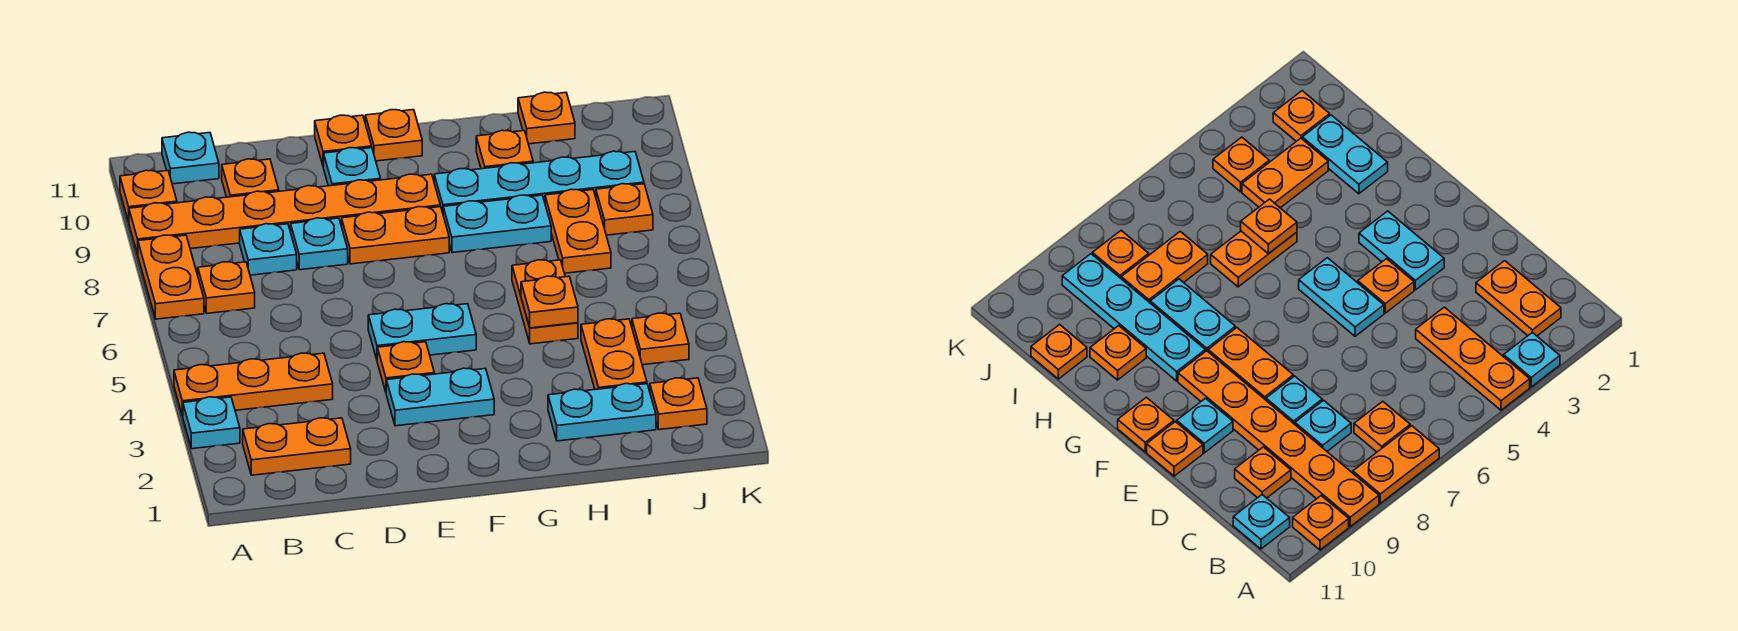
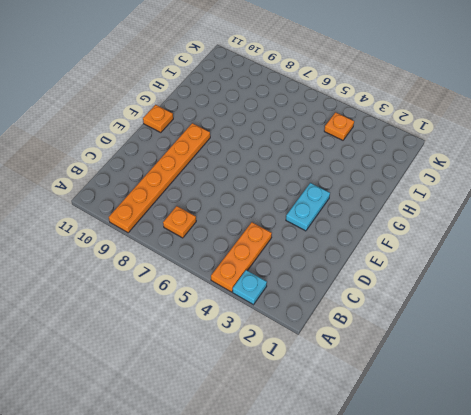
none -> orange plate A7:A8 level 1
none -> orange plate A10 level 1
none -> orange plate B2:C2 level 1
none -> cyan plate B11 level 1

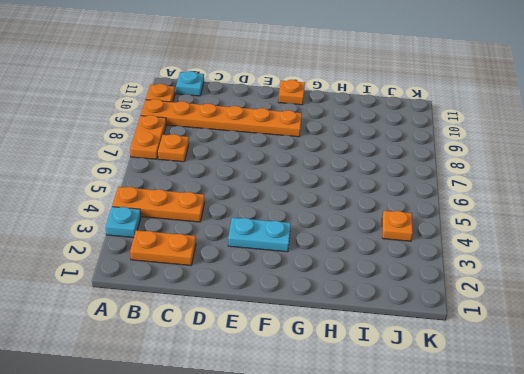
none -> cyan plate C8 level 1
none -> orange plate C10 level 1
none -> cyan plate D8 level 1
none -> orange plate E4 level 1

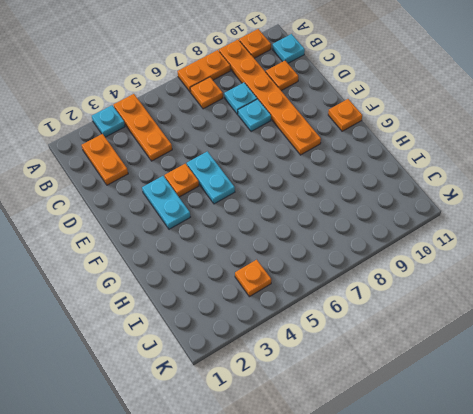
none -> orange plate E8:F8 level 1
none -> cyan plate E10 level 1
none -> orange plate E11 level 1
none -> cyan plate G8:H8 level 1

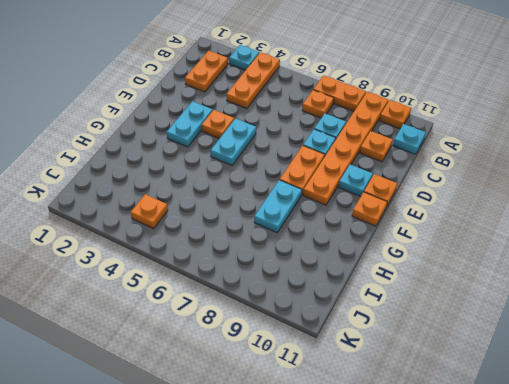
none -> cyan plate G9:J9 level 1
none -> cyan plate H2:I2 level 1
none -> orange plate H5:H6 level 1
none -> orange plate H10 level 1

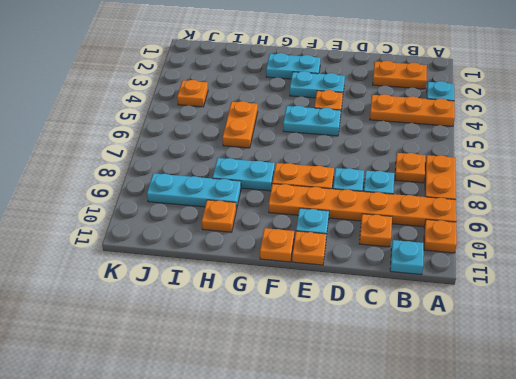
cyan plate F2:G2 level 1 -> cyan plate H2:I2 level 1
cyan plate H9:J9 level 1 -> cyan plate G9:J9 level 1
none -> orange plate I3:I4 level 1
none -> orange plate I7:I8 level 1
none -> orange plate I11 level 1
none -> orange plate J2 level 1

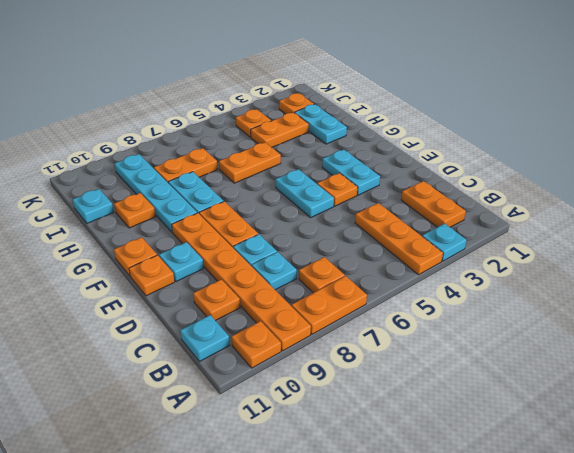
cyan plate I11 level 1 -> orange plate I11 level 1
none -> orange plate J8 level 1
none -> orange plate H5 level 2

